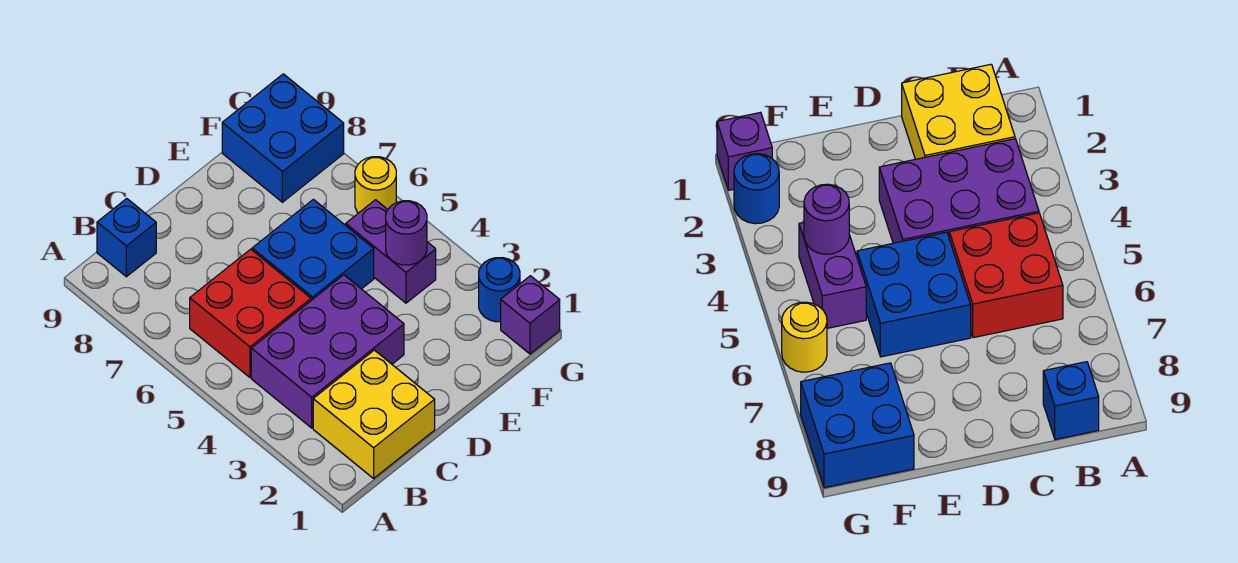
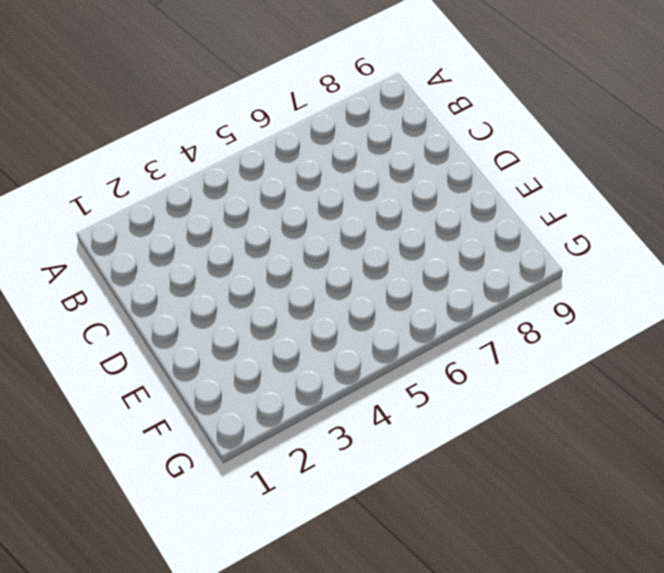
none -> yellow brick B1:C2 level 1
none -> purple brick B3:D4 level 1

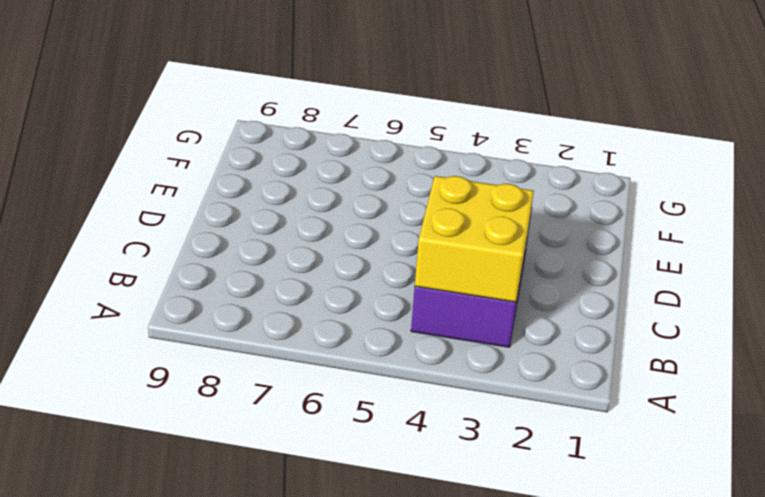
yellow brick B3:C4 level 2 -> yellow brick B1:C2 level 1
none -> red brick B5:C6 level 1
none -> blue brick B9 level 1

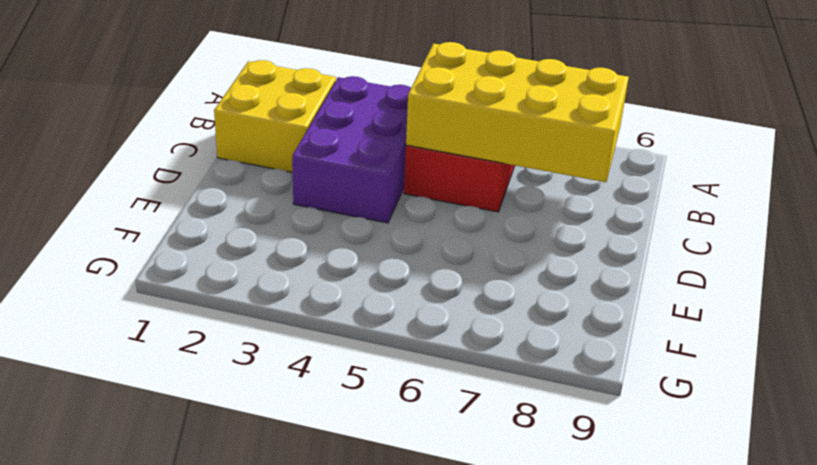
yellow brick B5:C8 level 2 -> none
none -> blue brick B9 level 1
none -> blue brick D5:E6 level 1

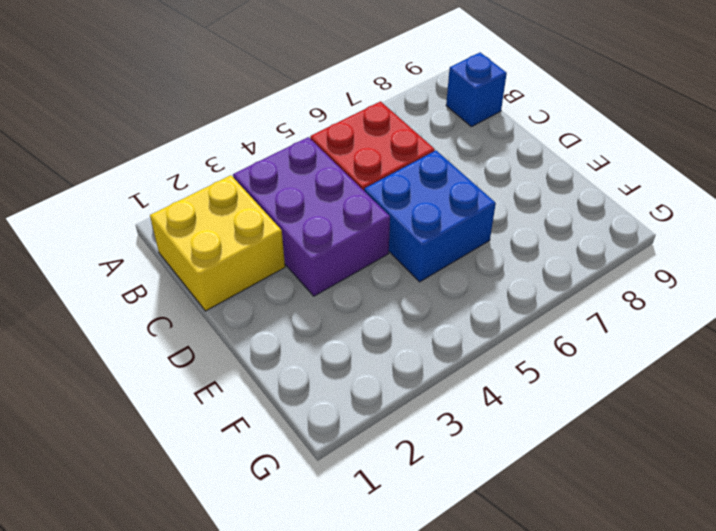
none -> purple brick F4:F5 level 1
none -> blue brick F8:G9 level 1

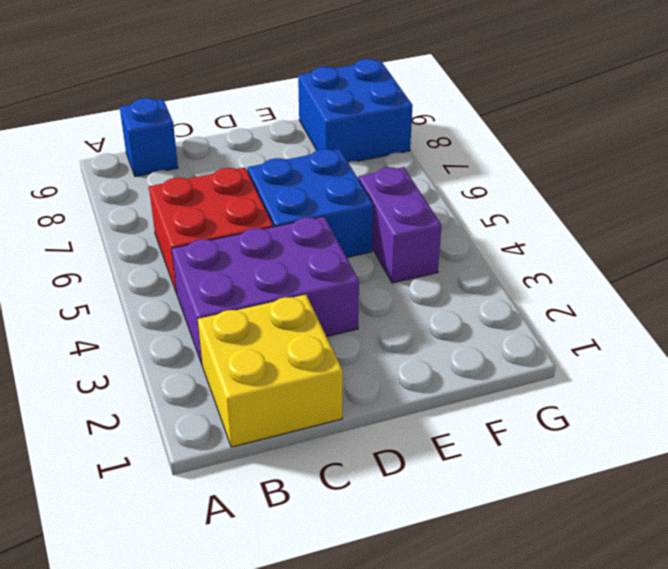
none -> purple brick G1 level 1
none -> blue round brick G2 level 1

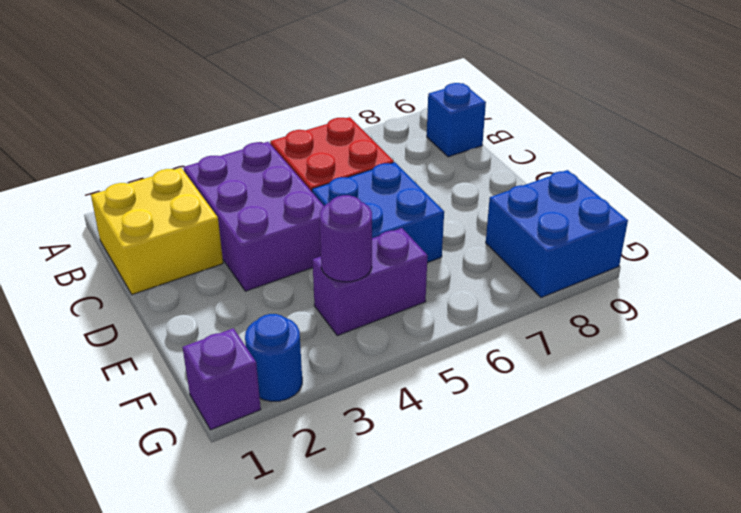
none -> yellow round brick G6 level 1

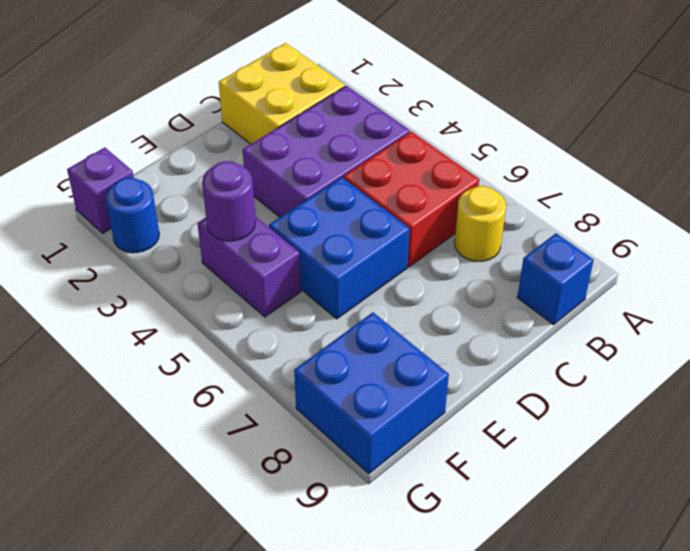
yellow round brick B7 level 1 -> yellow round brick G6 level 1

